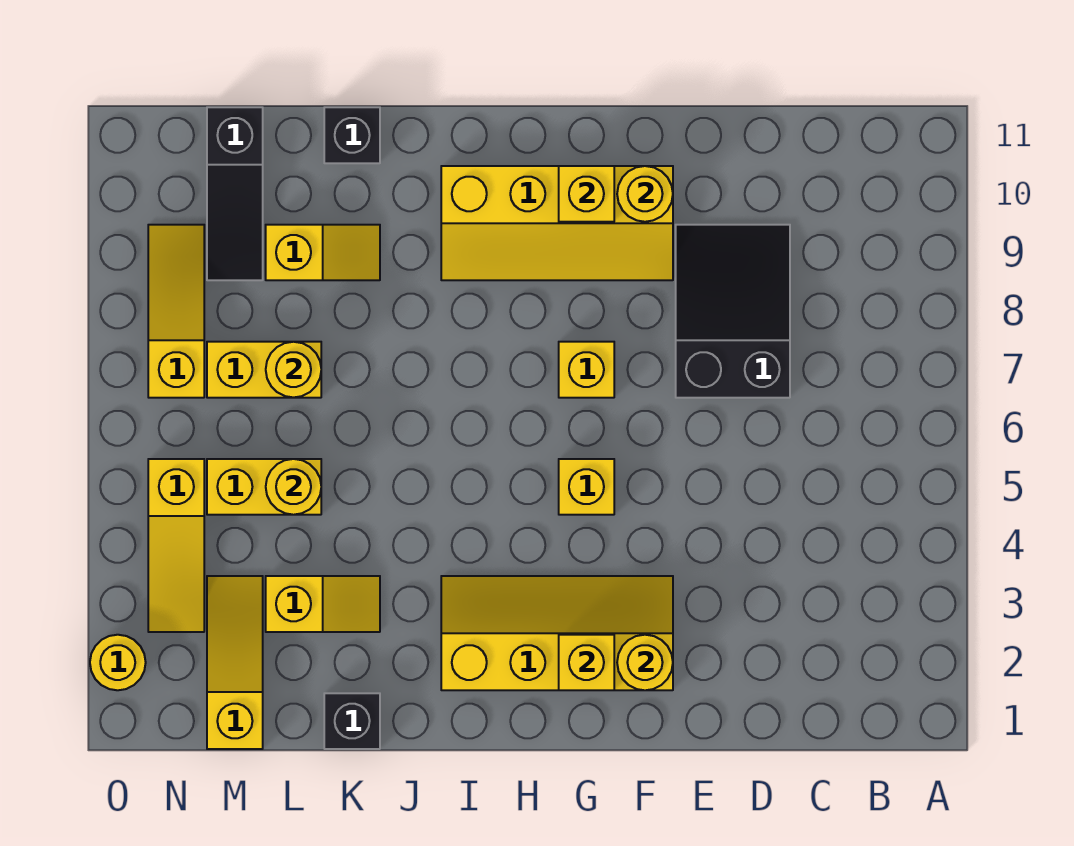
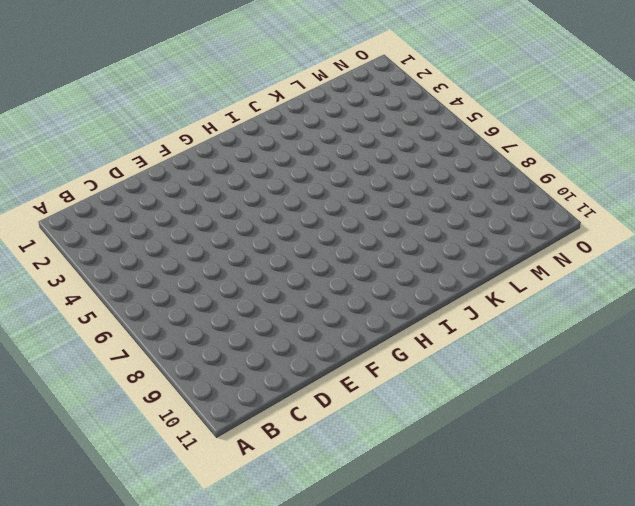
none -> black slope D7:E9 level 1 top 7
none -> yellow slope F2:I3 level 1 top 2
none -> yellow slope F9:I10 level 1 top 10

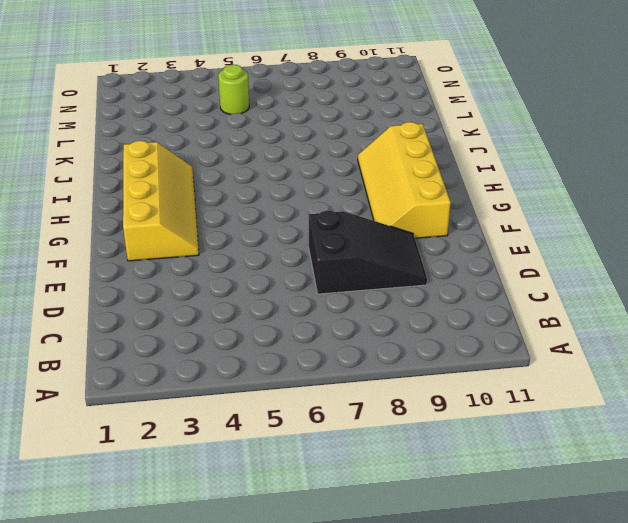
lime round brick M5 level 1 -> yellow brick L5:M5 level 1
none -> yellow brick G5 level 1
none -> yellow brick G7 level 1
none -> black brick K1 level 1

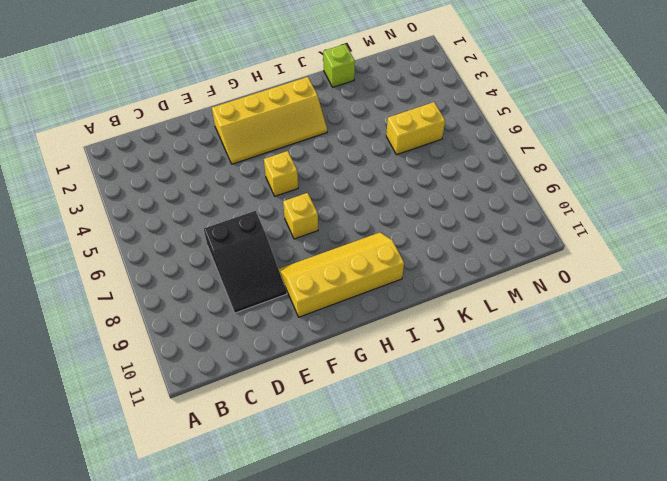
lime brick K1 level 1 -> black brick K1 level 1
none -> yellow slope K3:L3 level 1 top L
none -> yellow slope K9:L9 level 1 top L
none -> black brick K11 level 1

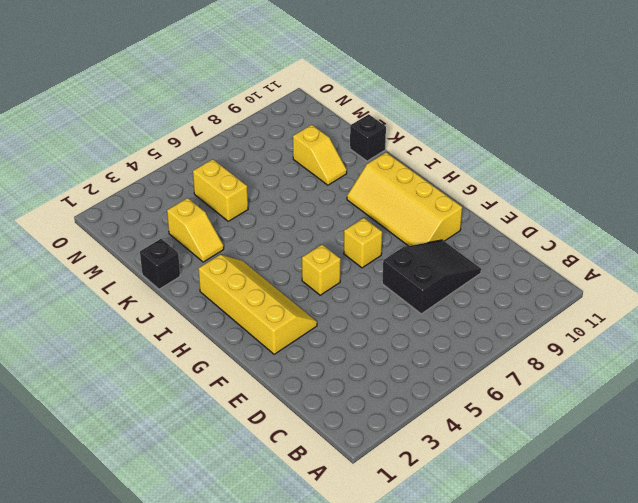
none -> yellow brick L7:M7 level 1
none -> yellow slope M1:M3 level 1 top 1
none -> black slope M9:M11 level 1 top 11

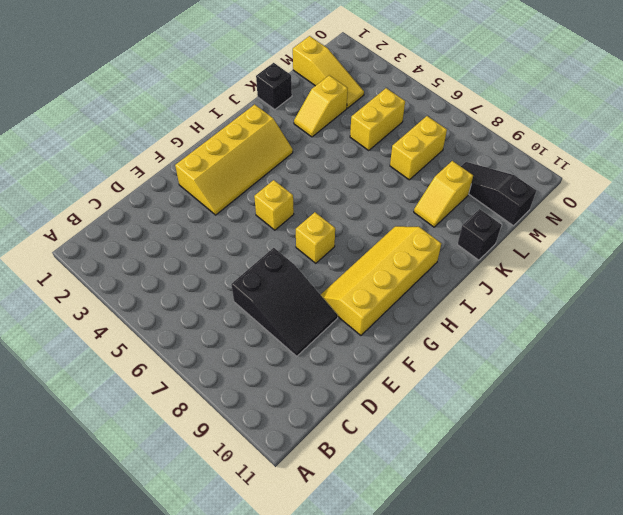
none -> yellow slope N3:N5 level 1 top 5
none -> yellow slope N7:N9 level 1 top 7
none -> yellow round brick O2 level 1

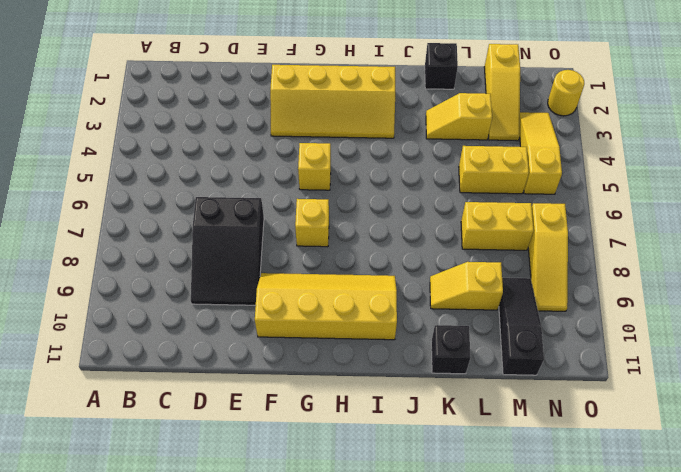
none -> yellow round brick F2 level 2
none -> yellow round brick F10 level 2
none -> yellow brick G2 level 2

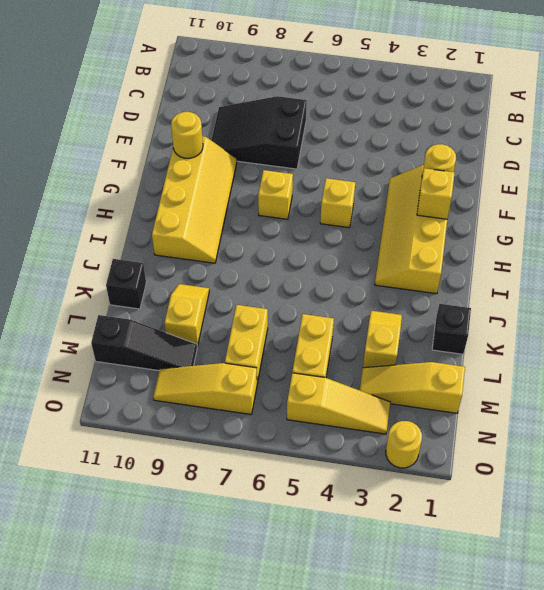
none -> yellow brick G10 level 2
none -> yellow round brick L5 level 2
none -> yellow round brick L7 level 2

